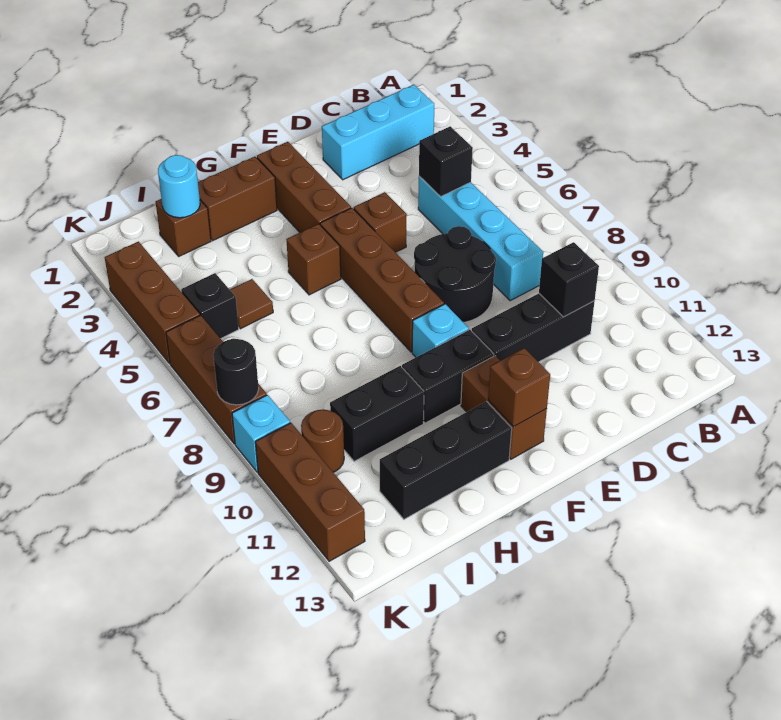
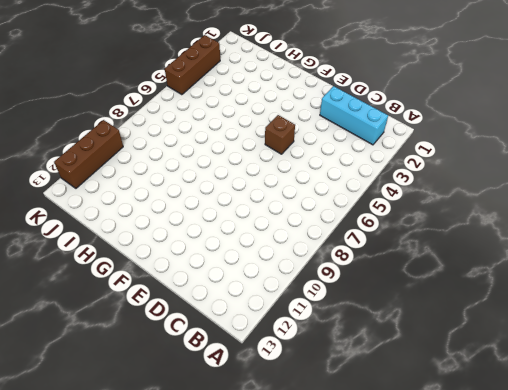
none -> cyan brick C5:C8 level 1
none -> black brick C10:E10 level 1
none -> black round brick D7:E8 level 1

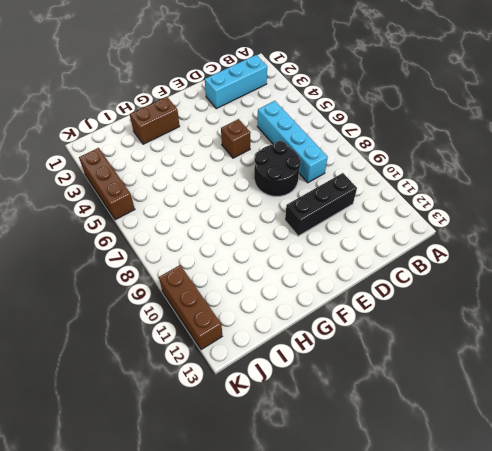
none -> brown brick F2:F4 level 1
none -> brown brick F5:F8 level 1
none -> cyan brick F9 level 1

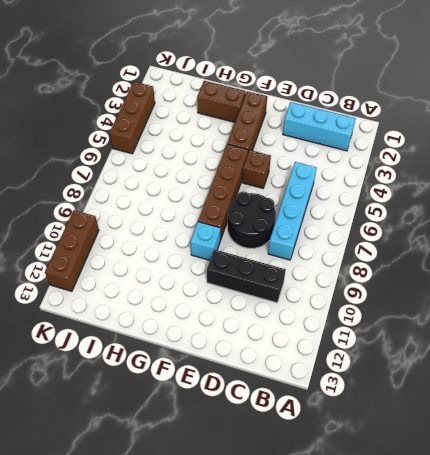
none -> black brick F10:G10 level 1
none -> brown brick F11:F12 level 1
none -> brown brick G5 level 1

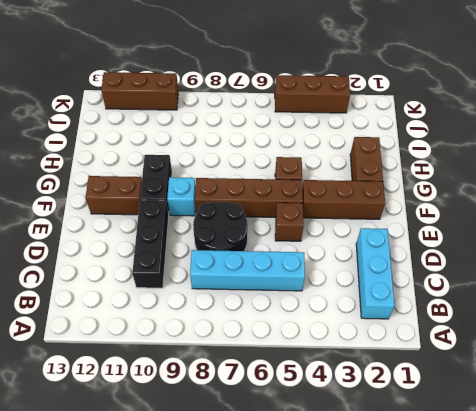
none -> black brick G12:I12 level 1
none -> black brick H10:I10 level 1
none -> brown brick I2 level 1

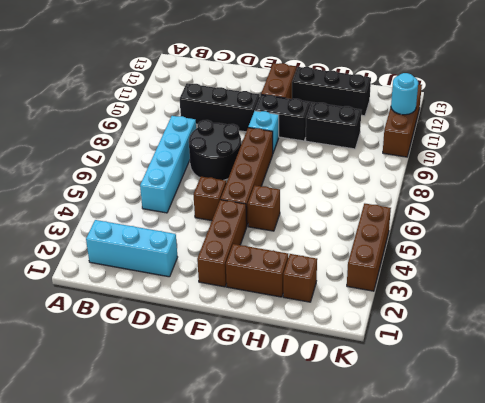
cyan round brick K11 level 2 -> cyan round brick I2 level 2
none -> brown tile I5 level 1
none -> black brick J5 level 1
none -> brown round brick J10 level 1

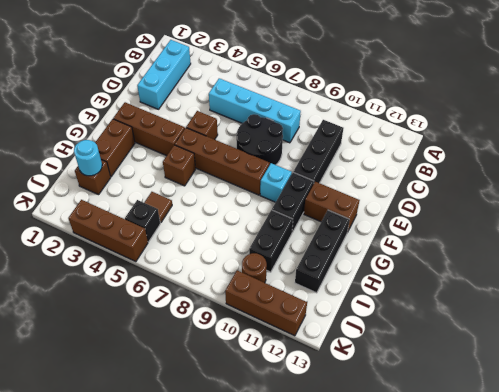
none -> brown brick K6:K8 level 1
none -> cyan brick K9 level 1
none -> black brick C5 level 2

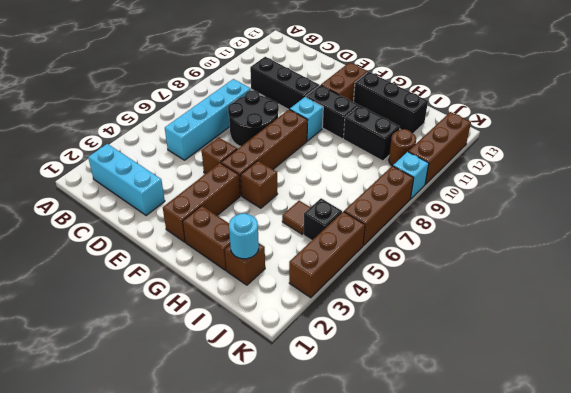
none -> black brick C5 level 2
none -> black brick C10 level 2
none -> brown brick F12 level 2

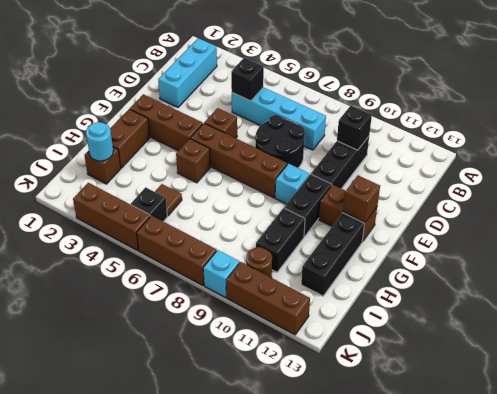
none -> black round brick K8 level 2

